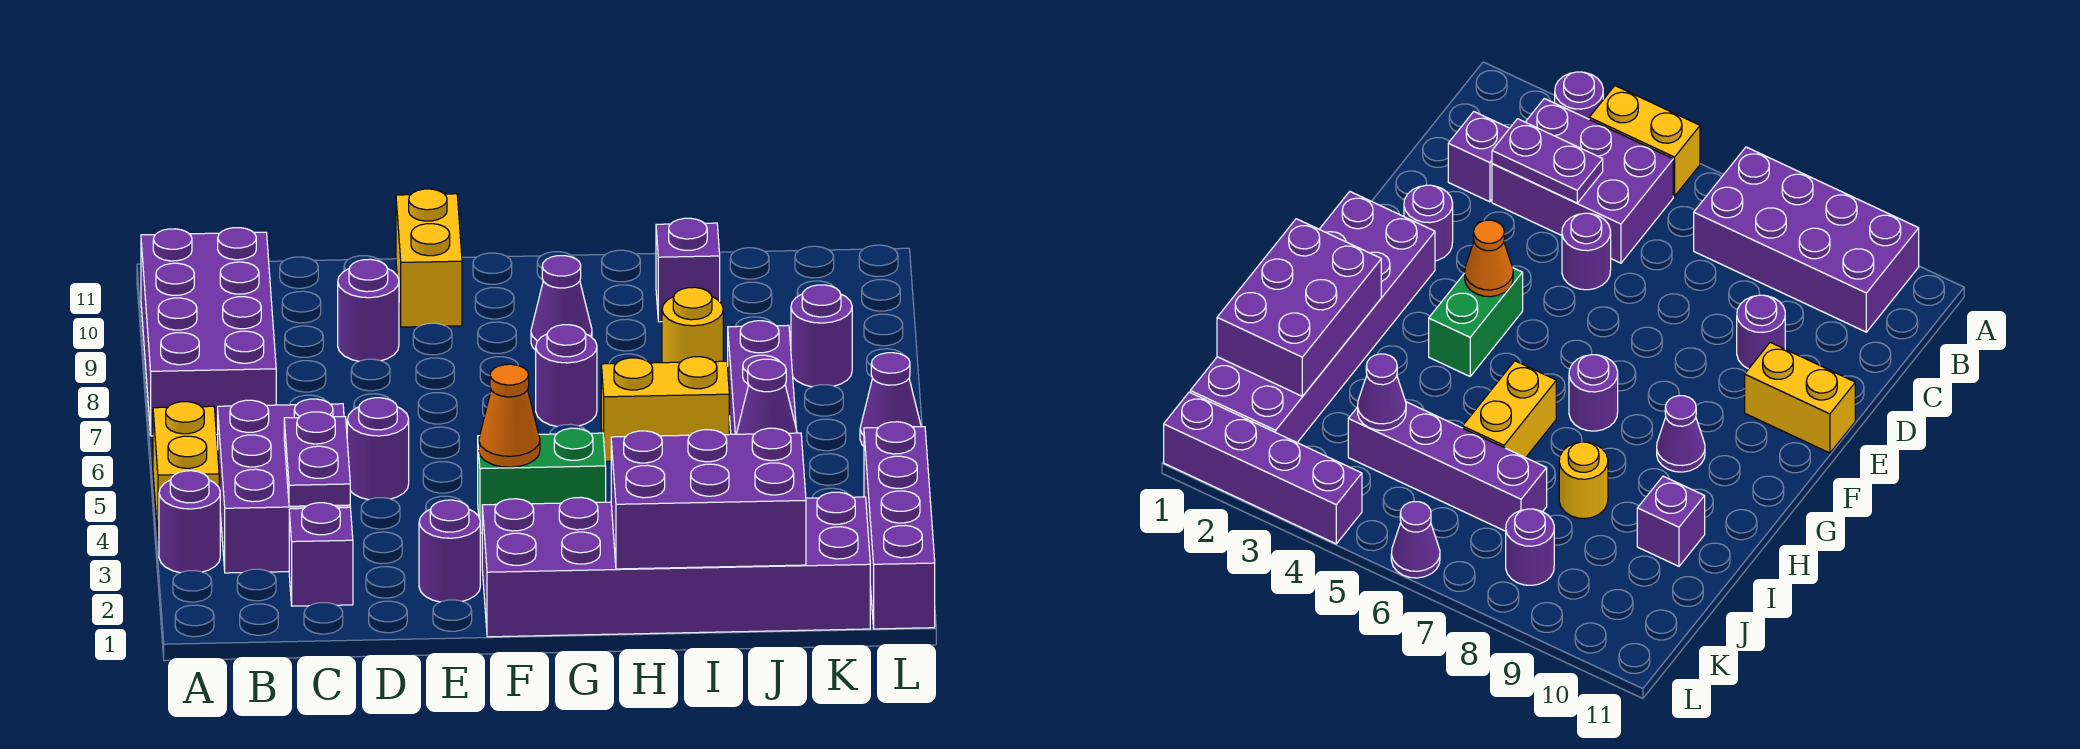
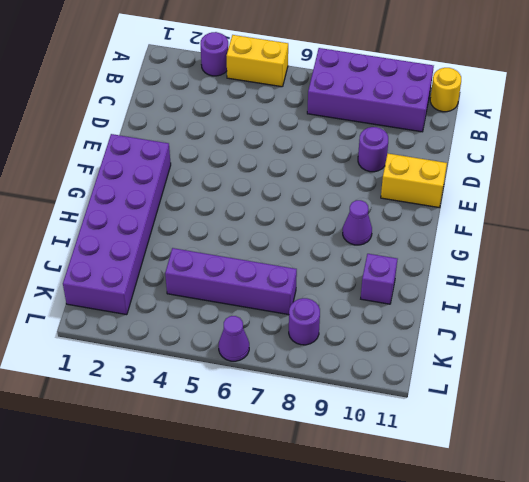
yellow round brick A11 level 1 -> yellow round brick I8 level 1
none -> purple brick B3:C5 level 1
none -> purple brick C2 level 1
none -> purple round brick D5 level 1

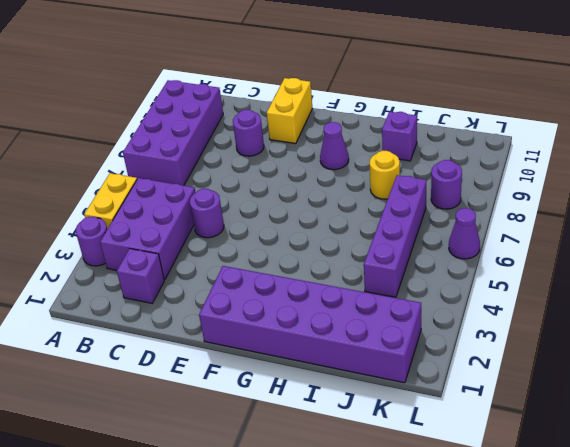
none -> purple round brick E2 level 1
none -> green brick F4:G4 level 1
none -> purple round brick G7 level 1

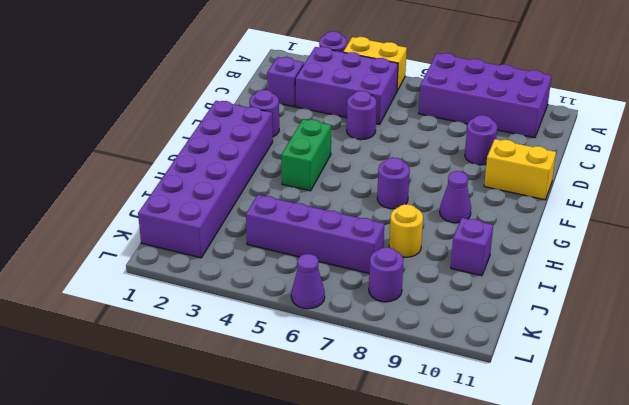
none -> yellow brick H6:I6 level 1
none -> purple brick L1:L4 level 1
none -> purple plate C3:C4 level 2

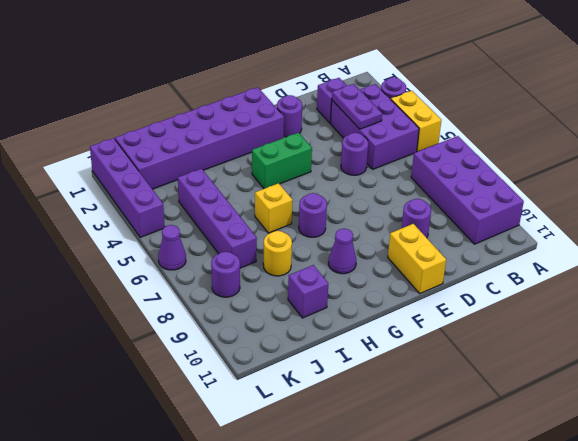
yellow brick H6 level 1 -> yellow brick H6:I6 level 1
none -> orange cone F4 level 2
none -> purple brick H1:J2 level 2
none -> purple cone J4 level 2

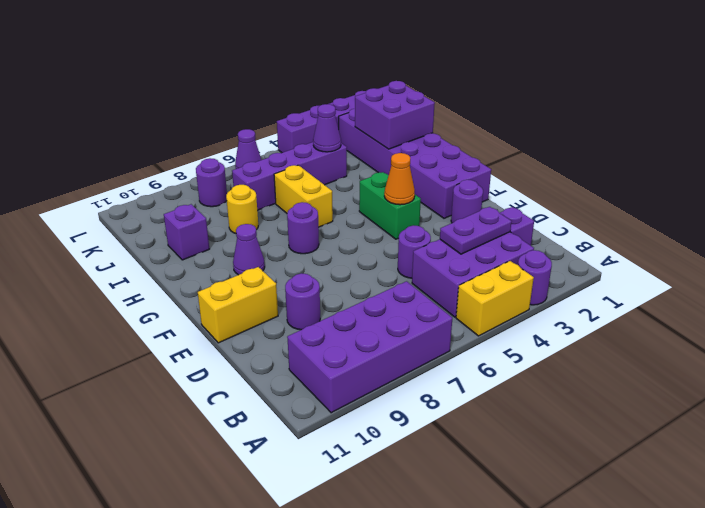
purple brick I1:J2 level 2 -> purple brick H1:J2 level 2

